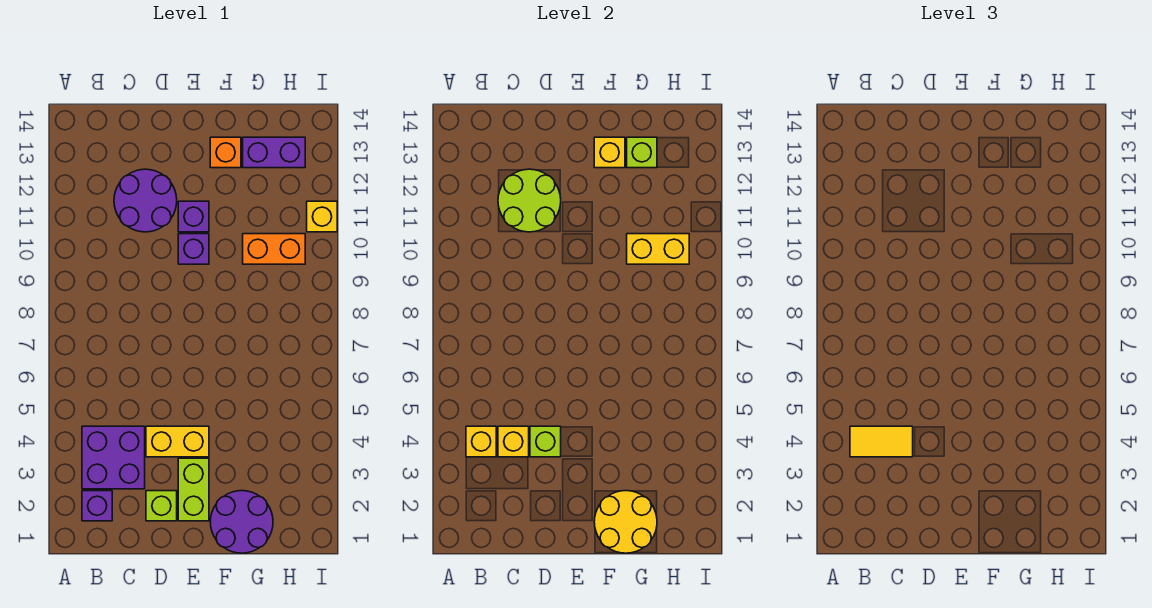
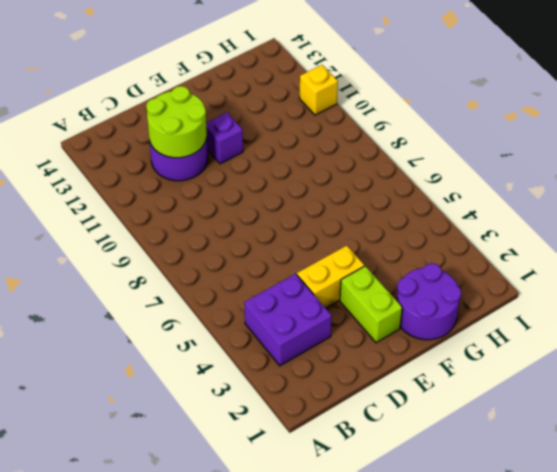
none -> purple brick B2 level 1
none -> lime brick D2 level 1
none -> purple brick E10 level 1

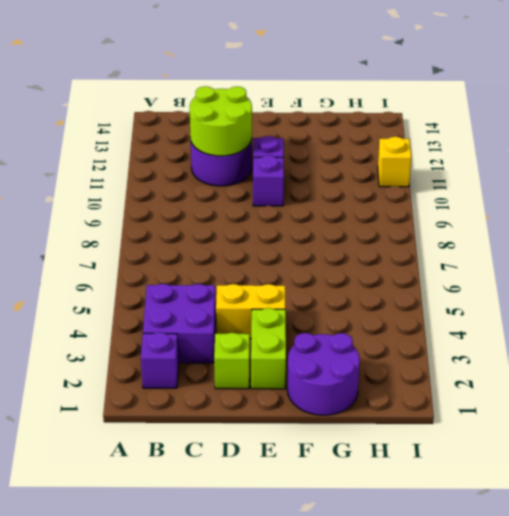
none -> orange brick F13 level 1
none -> orange brick G10:H10 level 1
none -> purple brick G13:H13 level 1

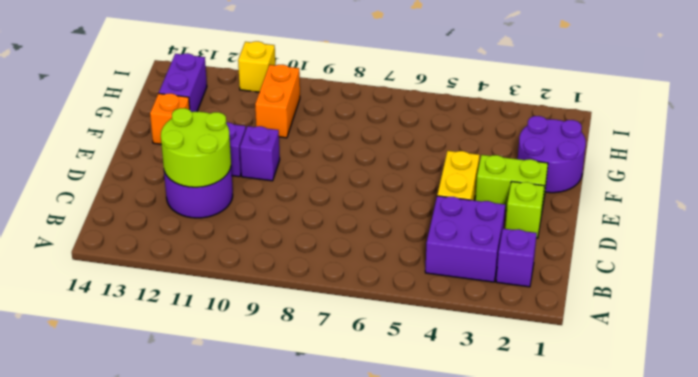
none -> yellow brick B4 level 2
none -> yellow brick C4 level 2
none -> lime brick D4 level 2

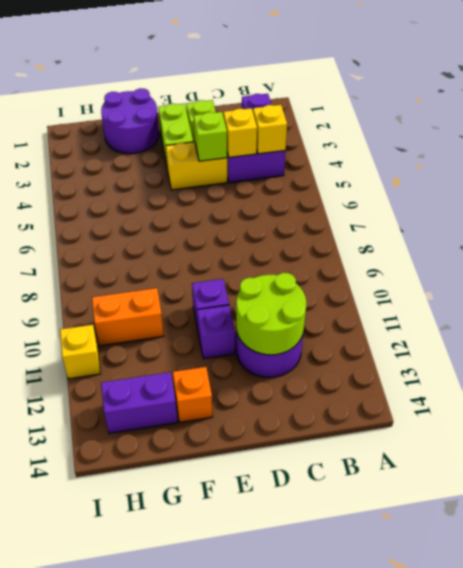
none -> yellow round brick F1:G2 level 2
none -> yellow brick F13 level 2
none -> yellow brick G10:H10 level 2

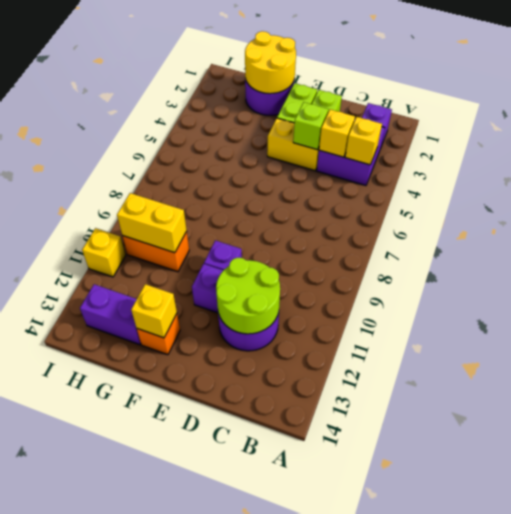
none -> lime brick G13 level 2
none -> yellow tile B4:C4 level 3

